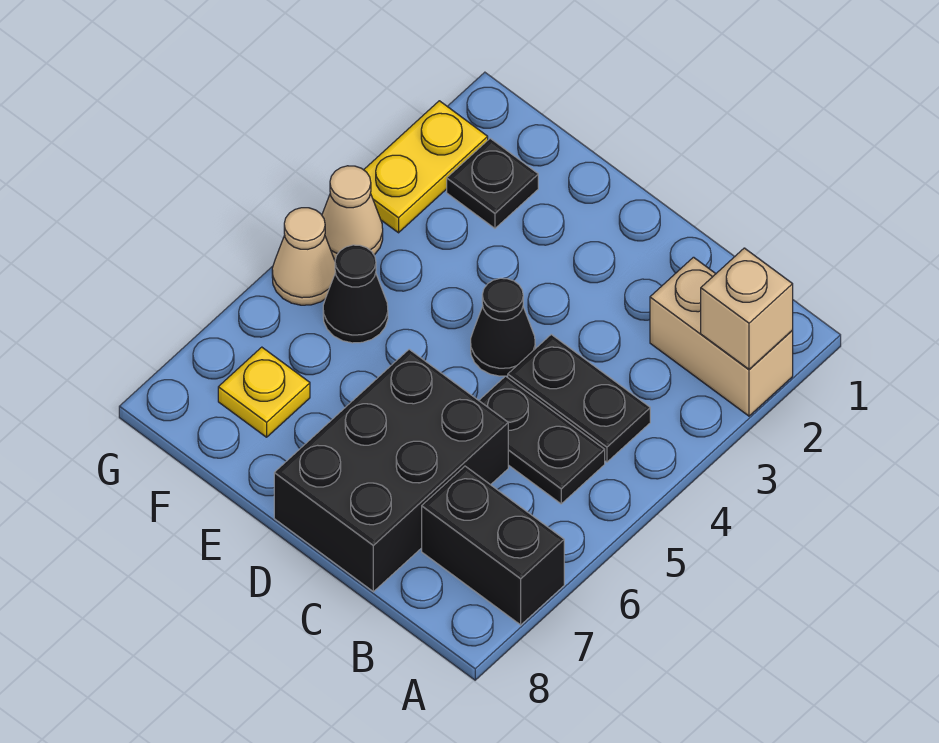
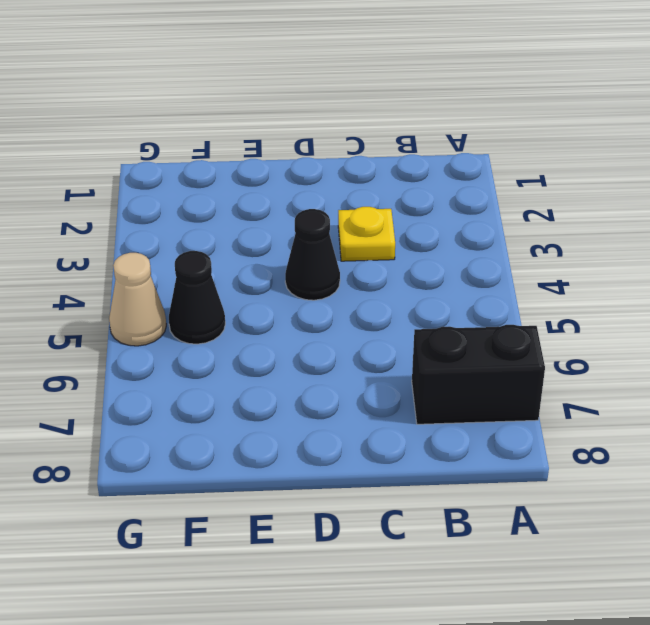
yellow plate C3 level 1 -> yellow plate F7 level 1
none -> tan brick A2:B2 level 1
none -> black plate B4:C4 level 1
none -> black plate B5:C5 level 1

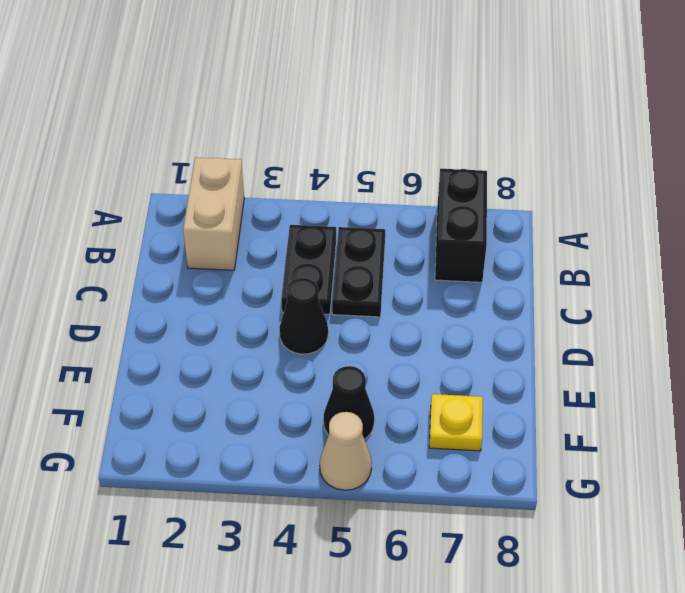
none -> black brick C6:D8 level 1
none -> black plate F2 level 1
none -> yellow plate G2:G3 level 1

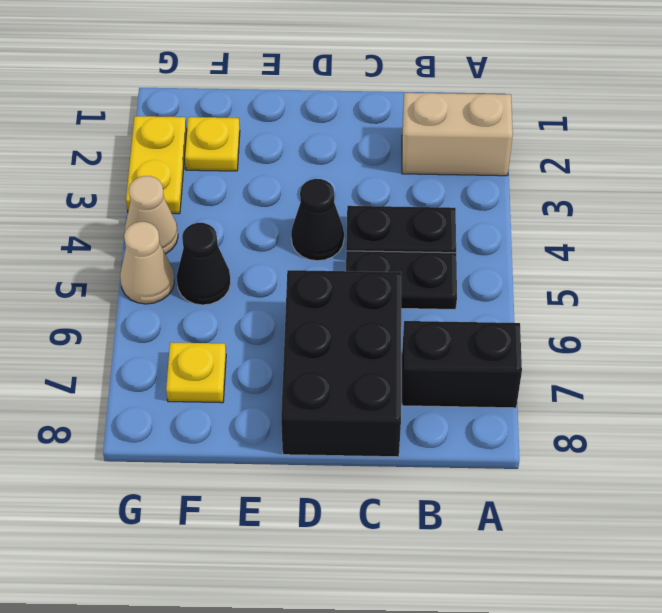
yellow plate F2 level 1 -> black plate F2 level 1
none -> tan brick A2 level 2

